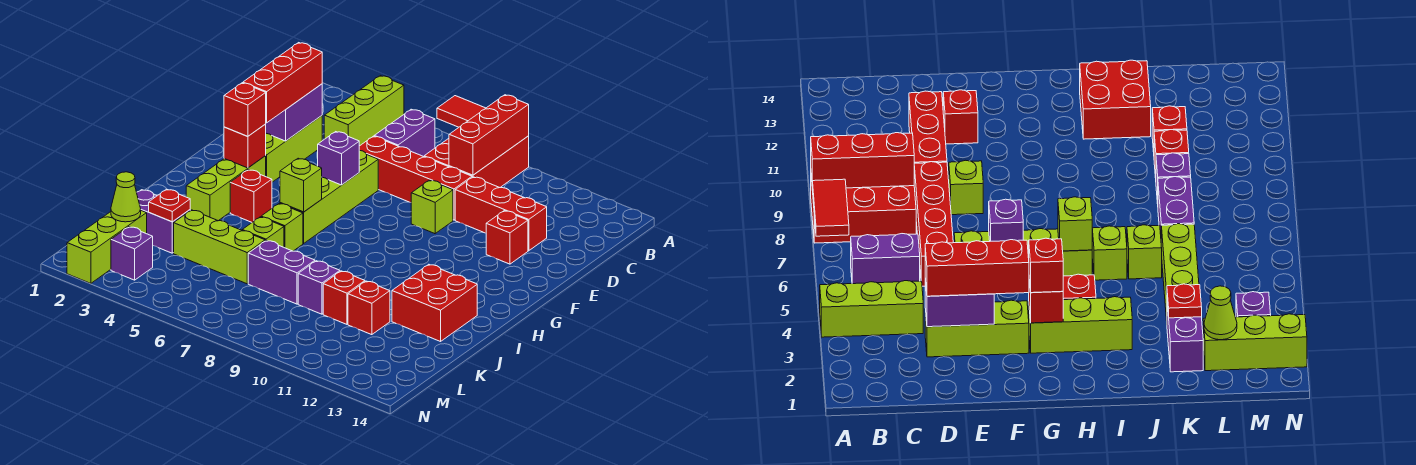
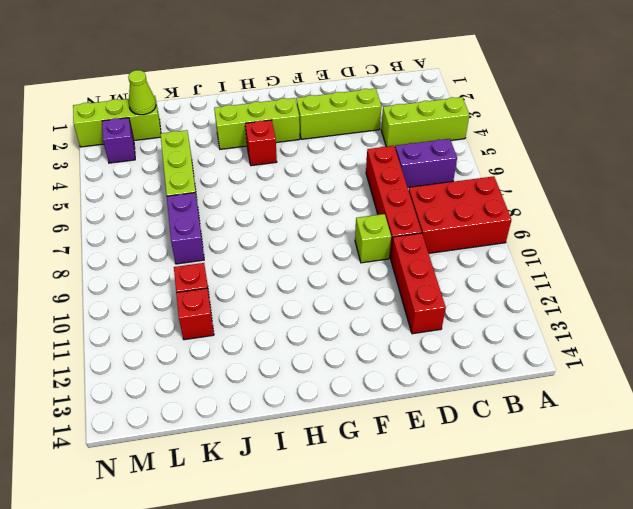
none -> lime brick E6:H6 level 1
none -> red brick E12 level 1
none -> lime brick I6 level 1
none -> red brick I12:J13 level 1

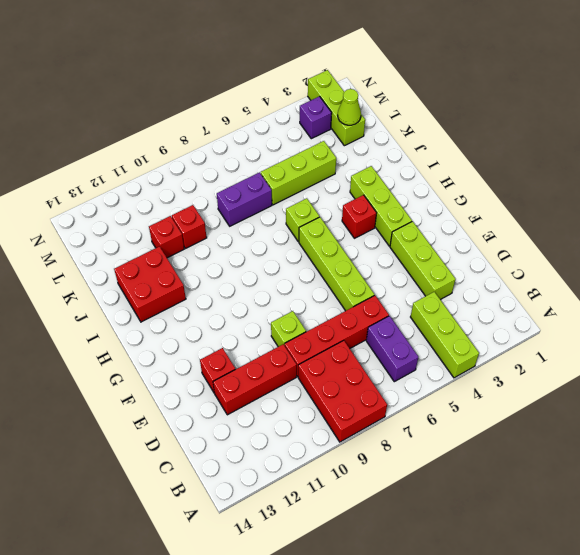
none -> lime brick J6 level 1
none -> purple brick K2:K3 level 1
none -> purple brick K9 level 1
none -> red tile A7:A8 level 2

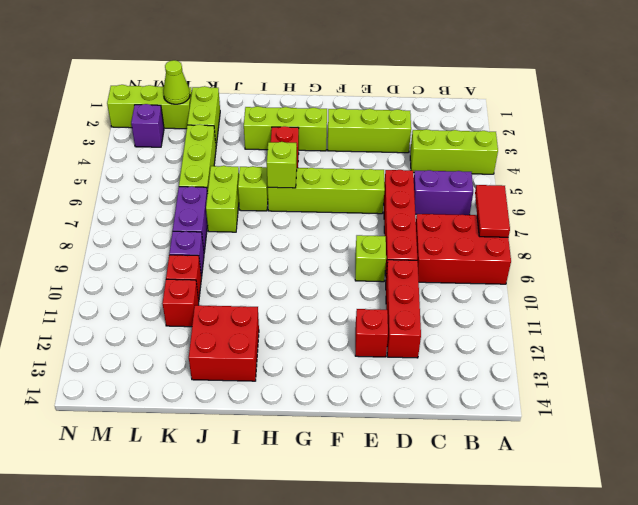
lime brick J6:J7 level 1 -> lime brick J6 level 1
lime brick K2:K3 level 1 -> purple brick K2:K3 level 1
none -> red brick A9:C9 level 2
none -> purple brick D3:E3 level 2
none -> purple brick F6 level 2
none -> red brick G3 level 2

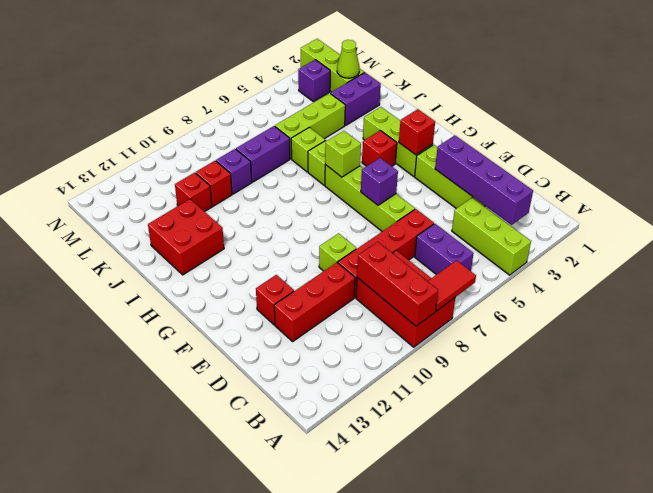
purple brick B3:E3 level 2 -> purple brick D3:E3 level 2
none -> red plate K3 level 2
none -> red brick D3:F3 level 3
none -> red brick G3 level 3

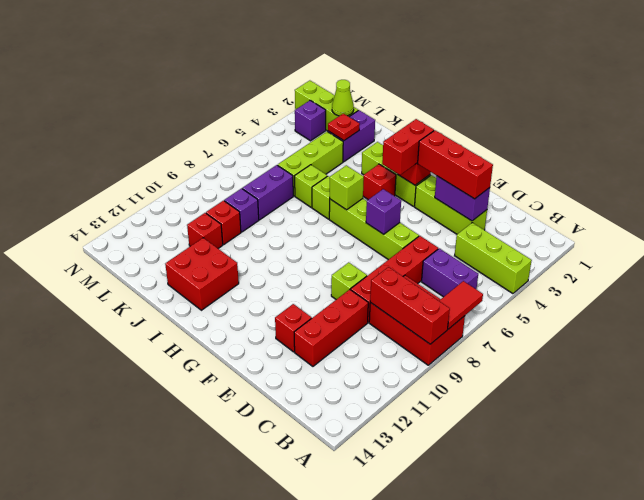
red brick G3:G4 level 3 -> red brick G3 level 3

